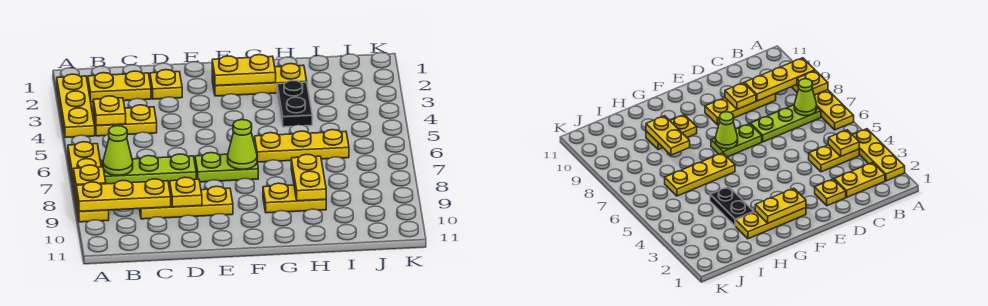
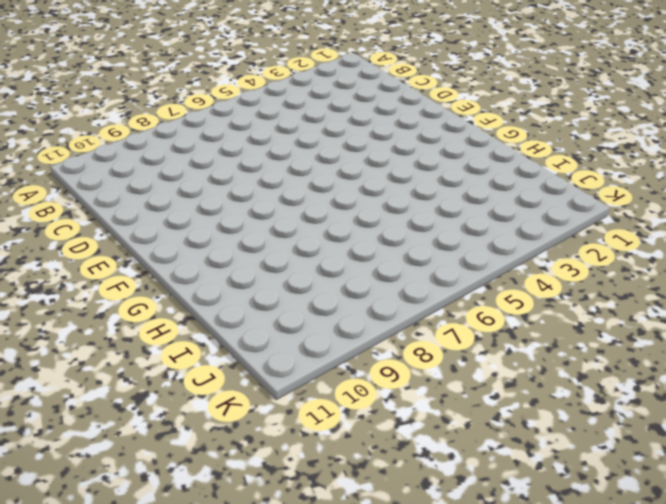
none -> yellow plate A2:A4 level 1
none -> yellow plate A6:A9 level 1
none -> yellow plate B2:C2 level 1

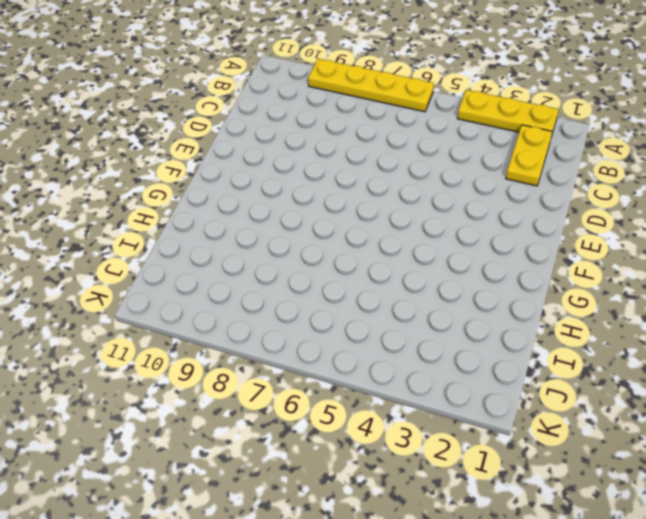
none -> yellow plate B4:C4 level 1
none -> lime plate B7:D7 level 1
none -> yellow plate C9:E9 level 1

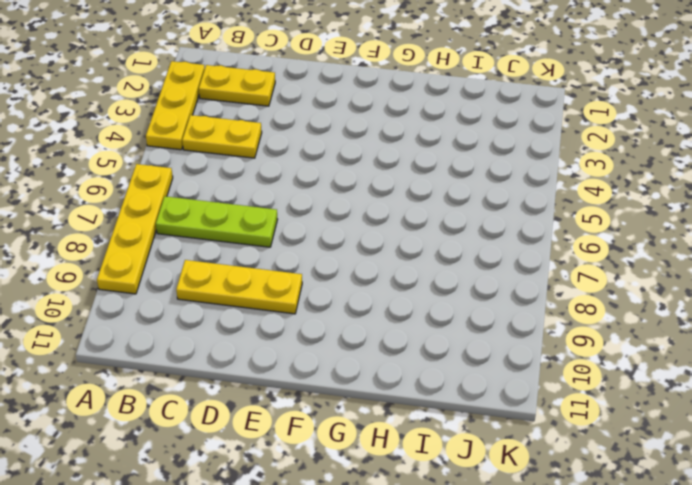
none -> yellow plate D2 level 1
none -> lime plate E7:F7 level 1
none -> yellow plate F2:H2 level 1

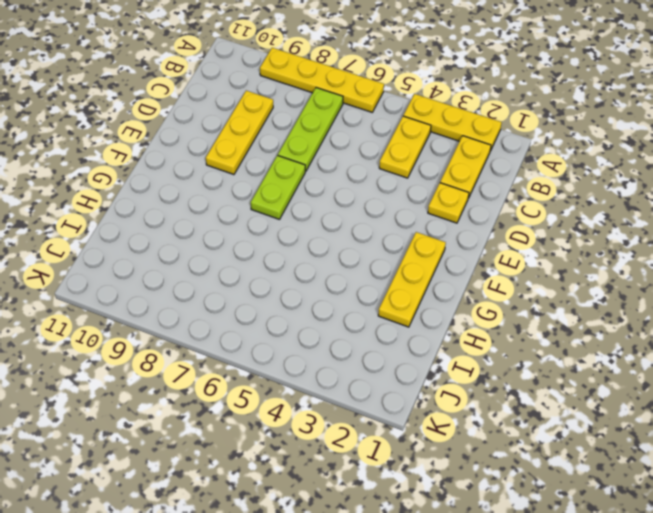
none -> yellow plate G6:I6 level 1
none -> yellow plate G9:H9 level 1
none -> black plate H3:H4 level 1

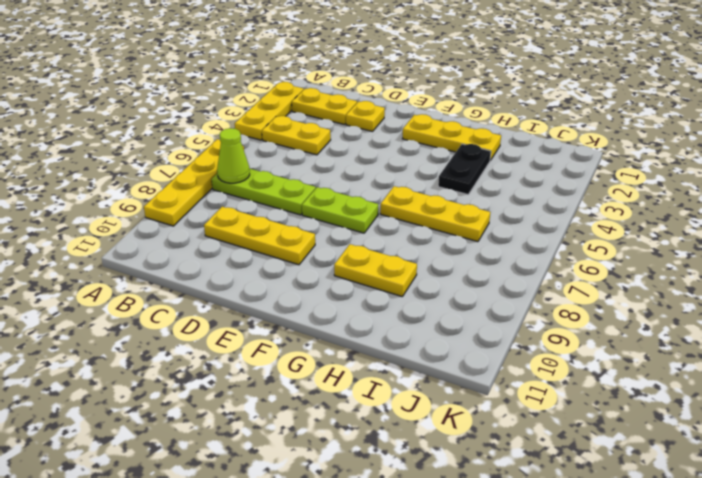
none -> yellow plate A8 level 2
none -> yellow plate A9:C9 level 2
none -> yellow plate B4 level 2

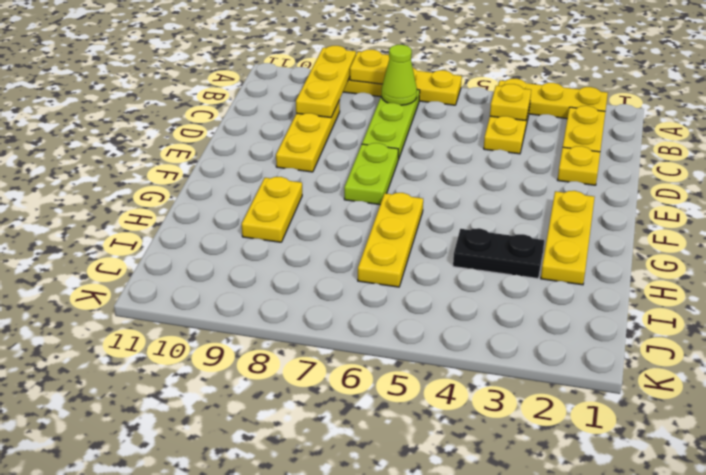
none -> yellow plate D9 level 2
none -> yellow plate F2:G2 level 2
none -> lime cone F7 level 2

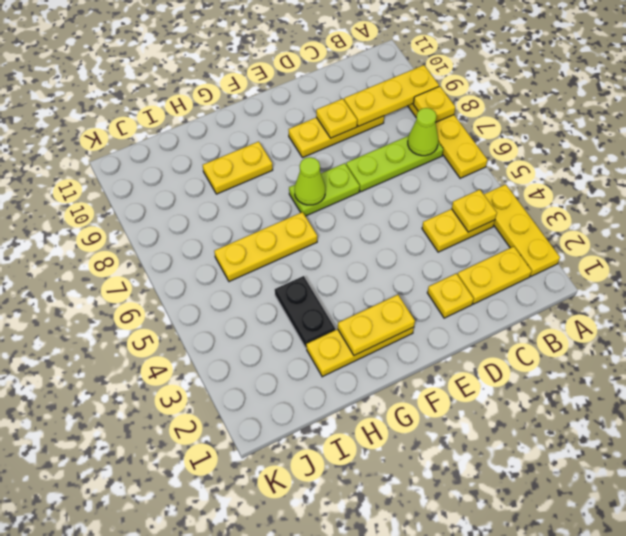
none -> yellow plate H8:H9 level 2

